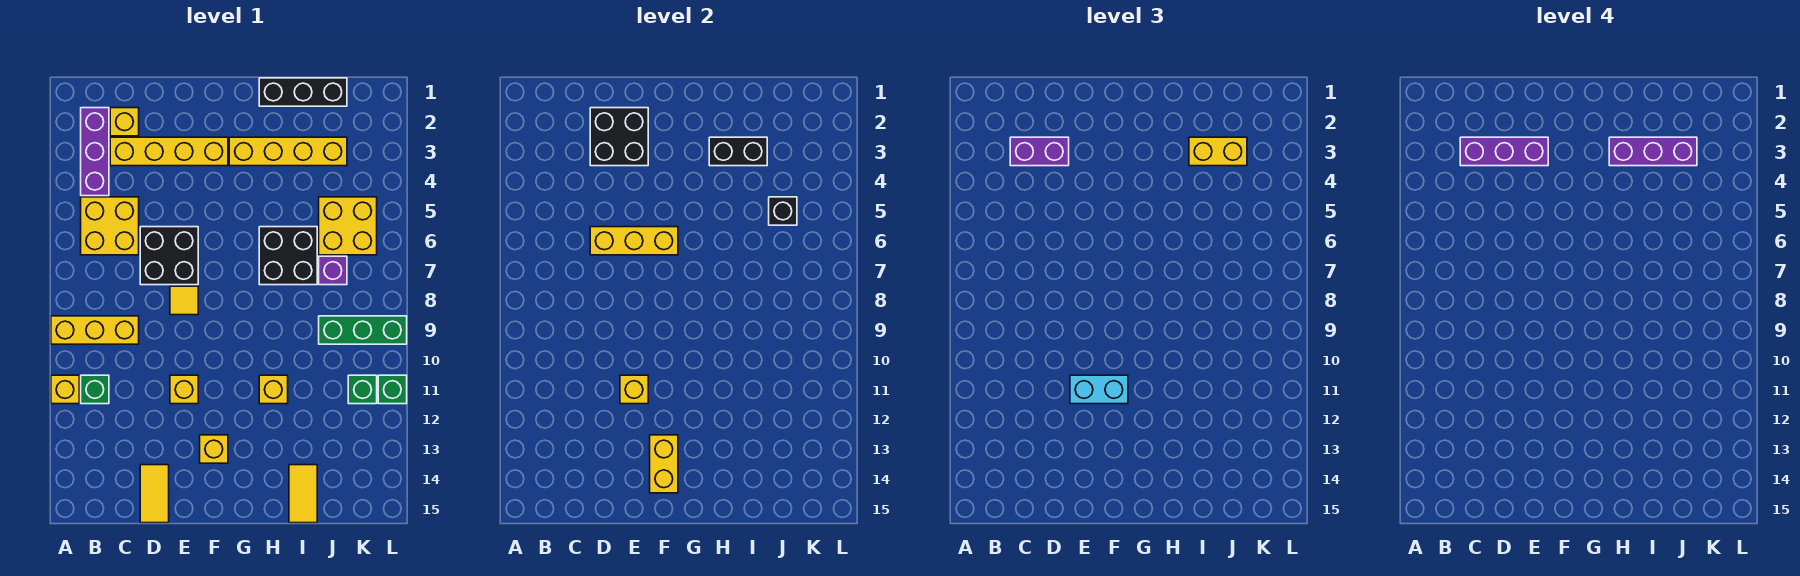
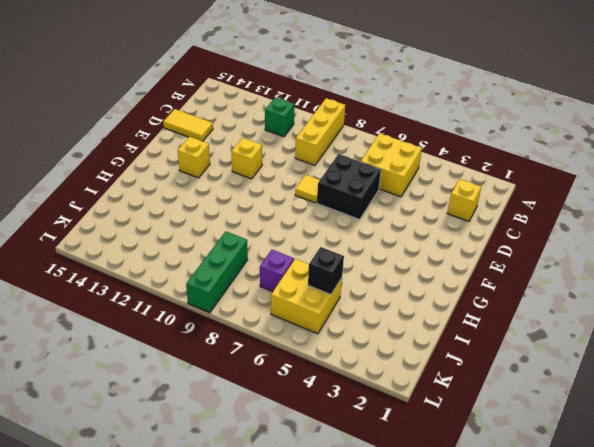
none -> yellow brick A11 level 1
none -> purple brick B2:B4 level 1
none -> yellow brick C3:F3 level 1
none -> yellow brick G3:J3 level 1

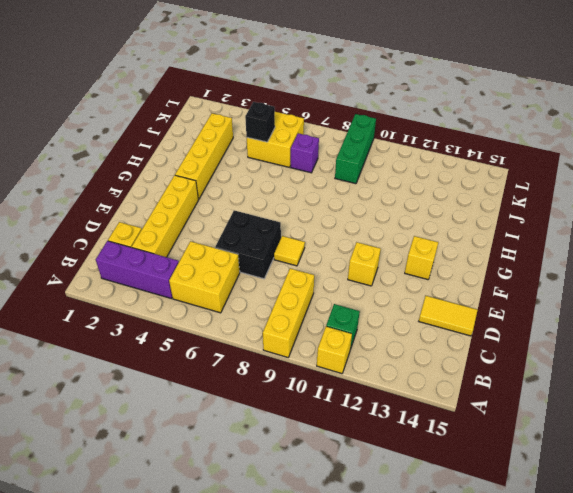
none -> black brick H1:J1 level 1
none -> black brick H6:I7 level 1
none -> yellow brick H11 level 1
none -> yellow tile I14:I15 level 1

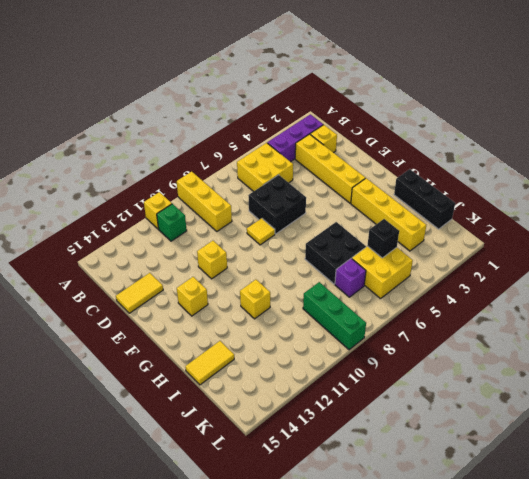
none -> green brick K11 level 1
none -> green brick L11 level 1
none -> black brick D2:E3 level 2
none -> yellow brick D6:F6 level 2

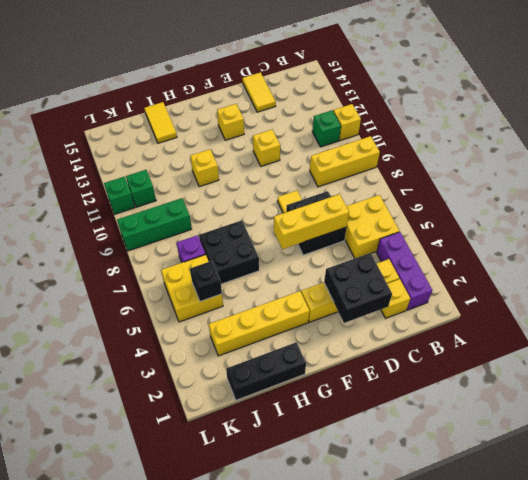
none -> yellow brick E11 level 2
none -> yellow brick F13:F14 level 2
none -> black brick H3:I3 level 2
none -> purple brick C3:D3 level 3

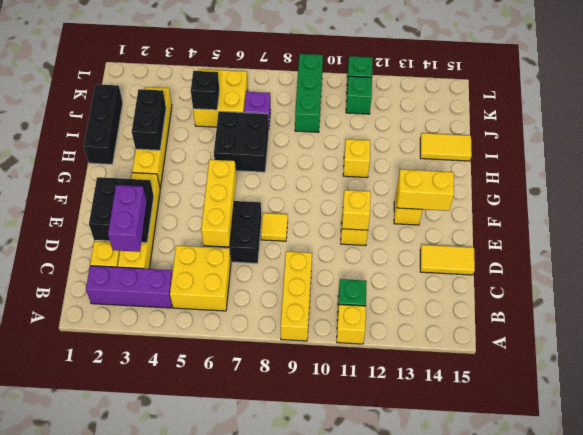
none -> cyan brick E11:F11 level 3
none -> yellow brick I3:J3 level 3
none -> purple brick C3:E3 level 4
none -> purple brick H3:J3 level 4

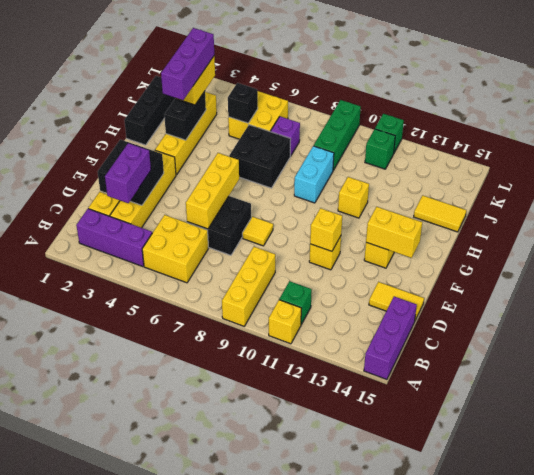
purple brick A15:C15 level 1 -> purple brick C3:E3 level 4
cyan brick H9:I9 level 1 -> cyan brick E11:F11 level 3

